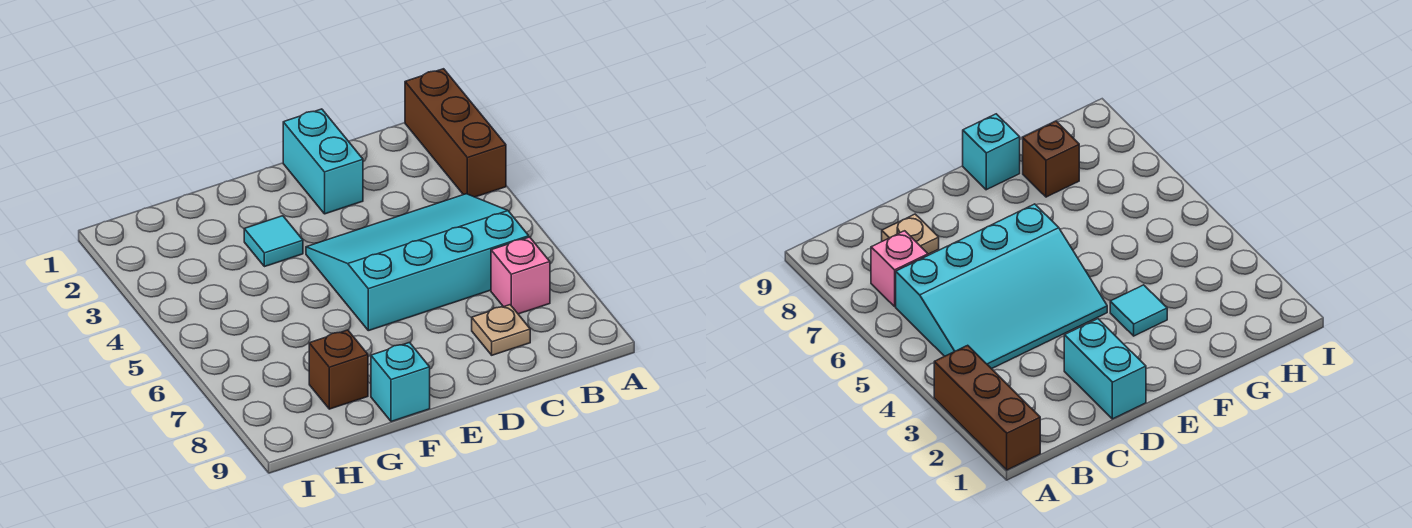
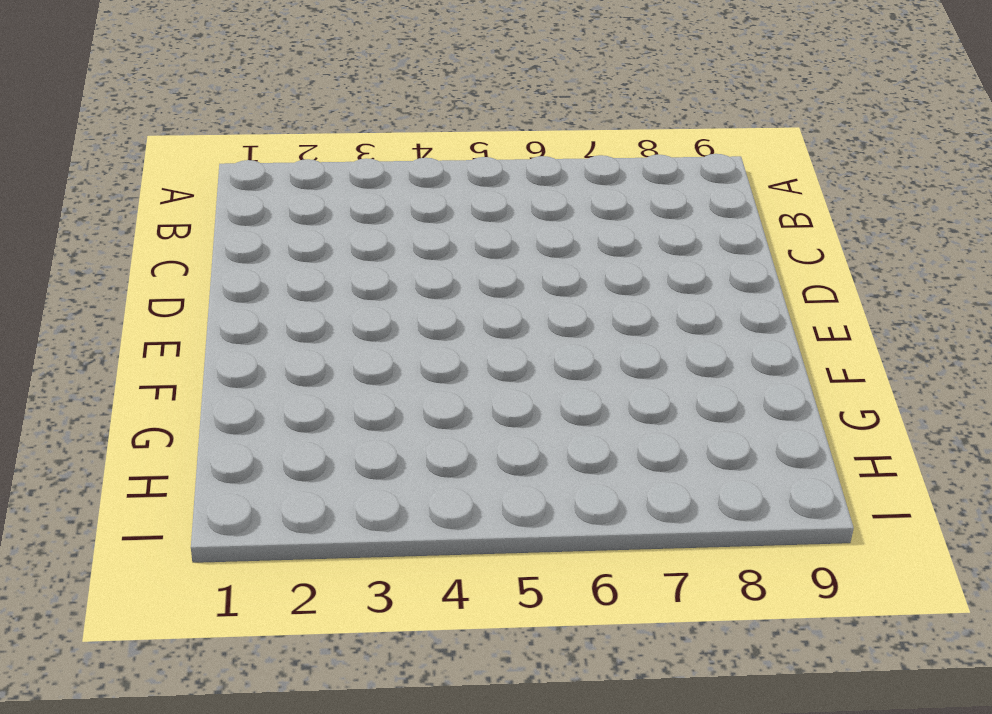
none -> brown brick A1:A3 level 1
none -> cyan slope B4:E6 level 1 top 6

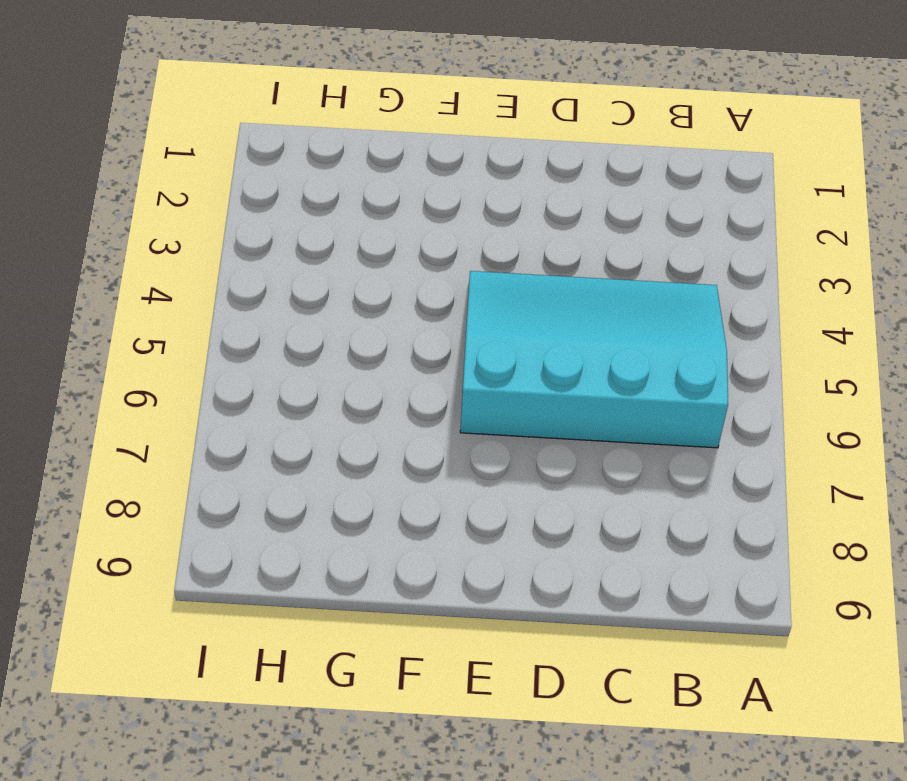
none -> brown brick A1:A3 level 1
none -> pink brick B7 level 1

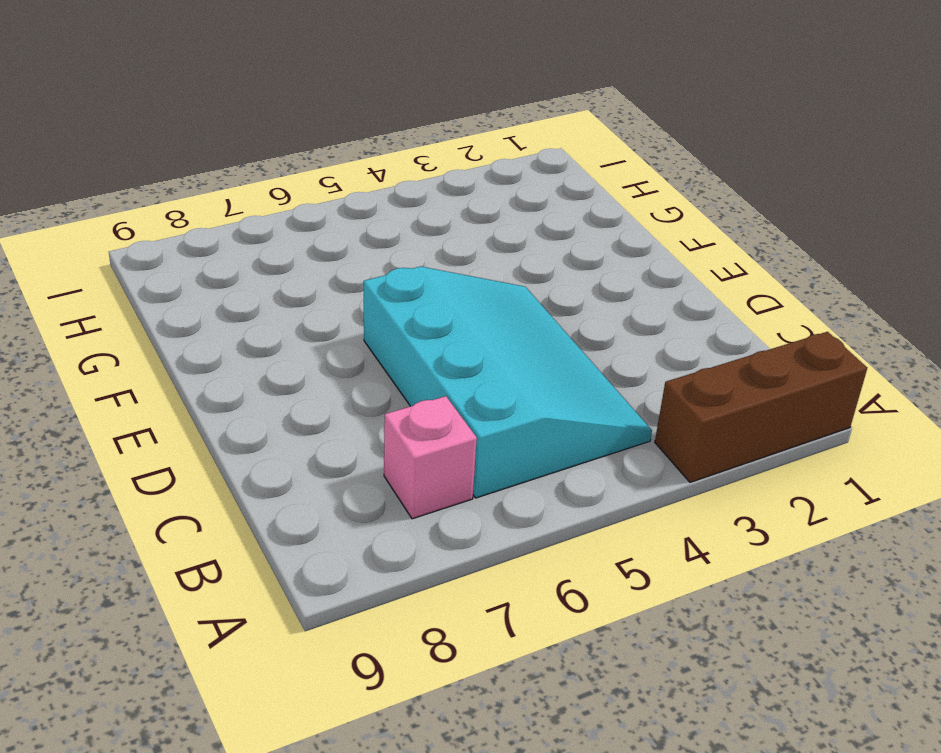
none -> tan plate C8 level 1
none -> cyan brick D1:D2 level 1

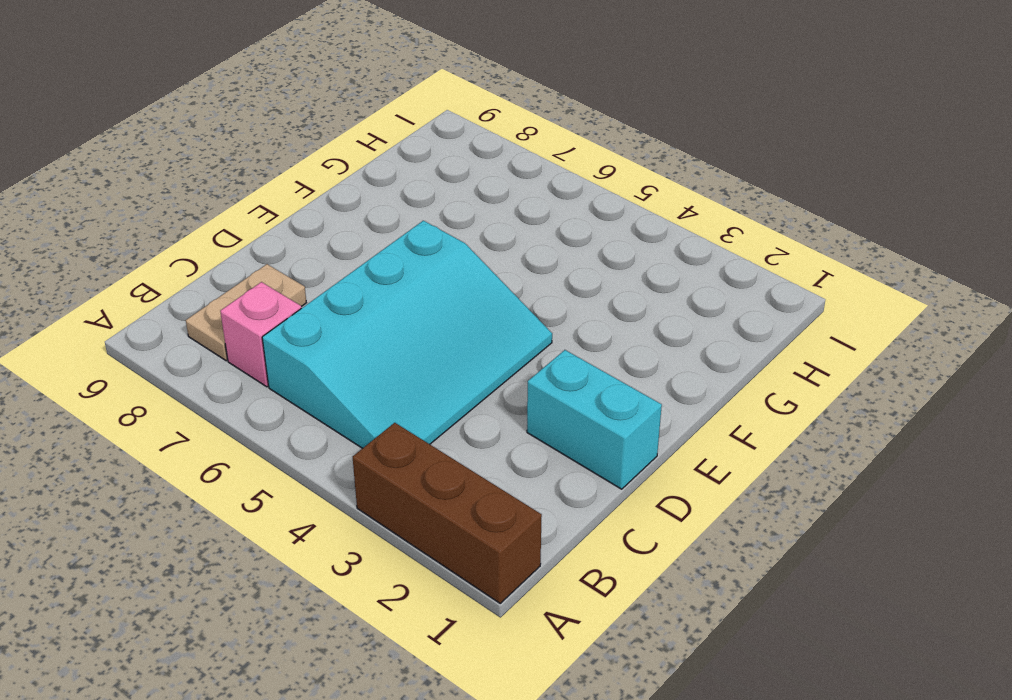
tan plate B8:C8 level 1 -> tan plate C8 level 1
none -> cyan tile F3 level 1
none -> cyan brick F9 level 1

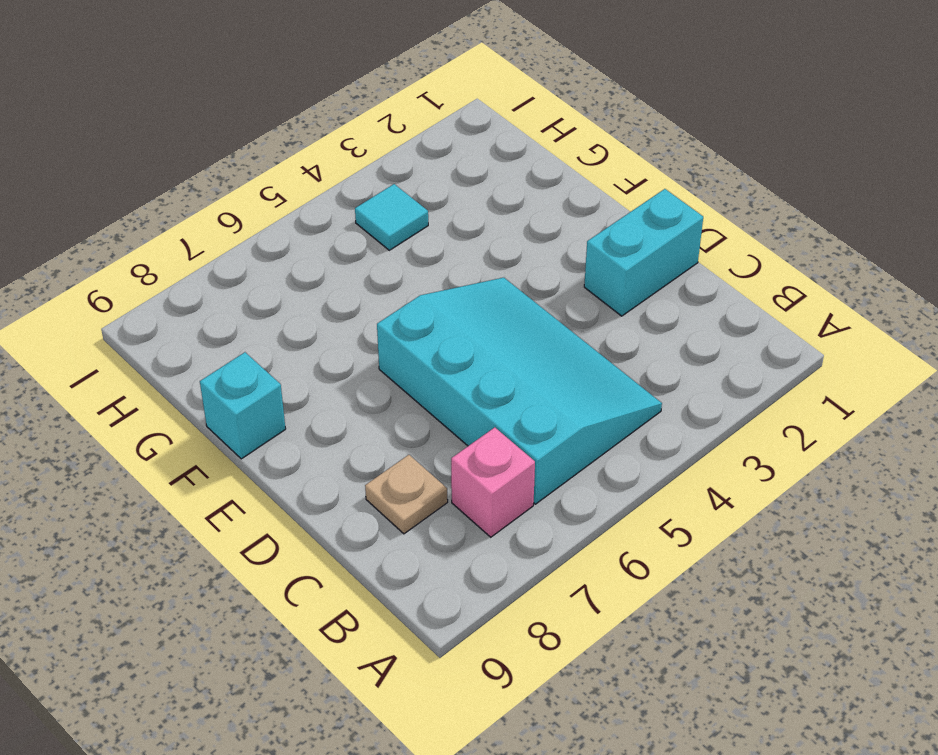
cyan tile H4 level 1 -> cyan tile F3 level 1
none -> brown brick A1:A3 level 1
none -> brown brick G8 level 1

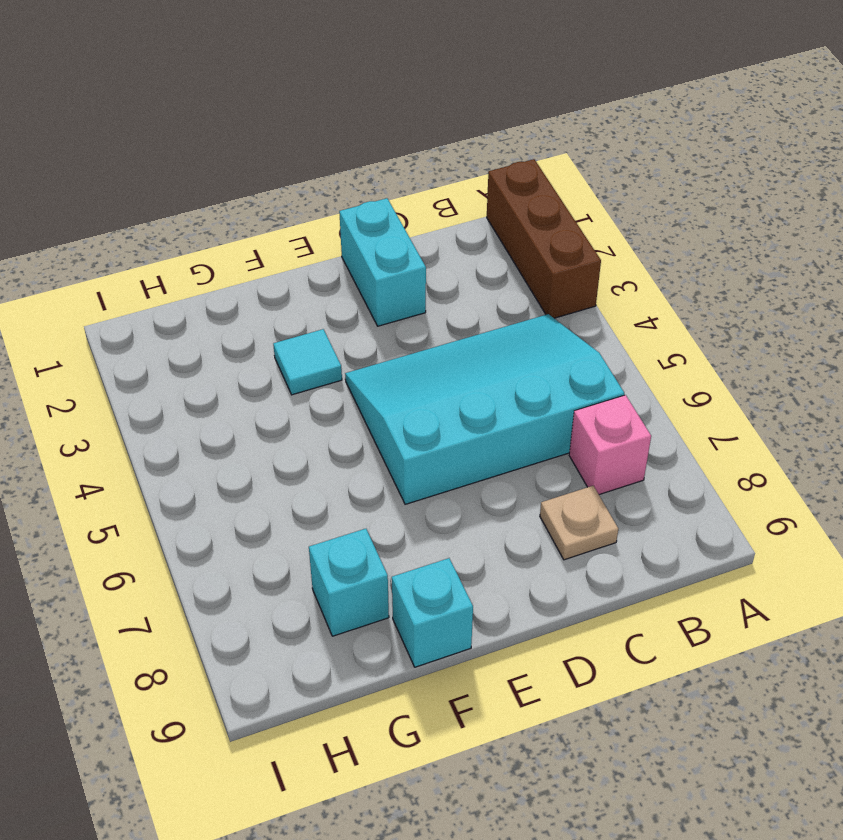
cyan brick G8 level 1 -> brown brick G8 level 1

